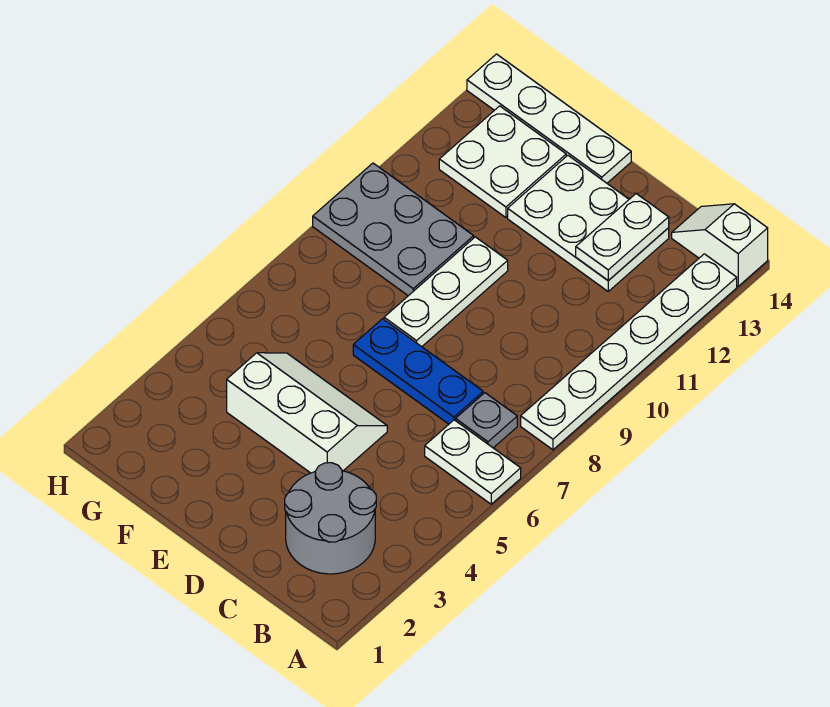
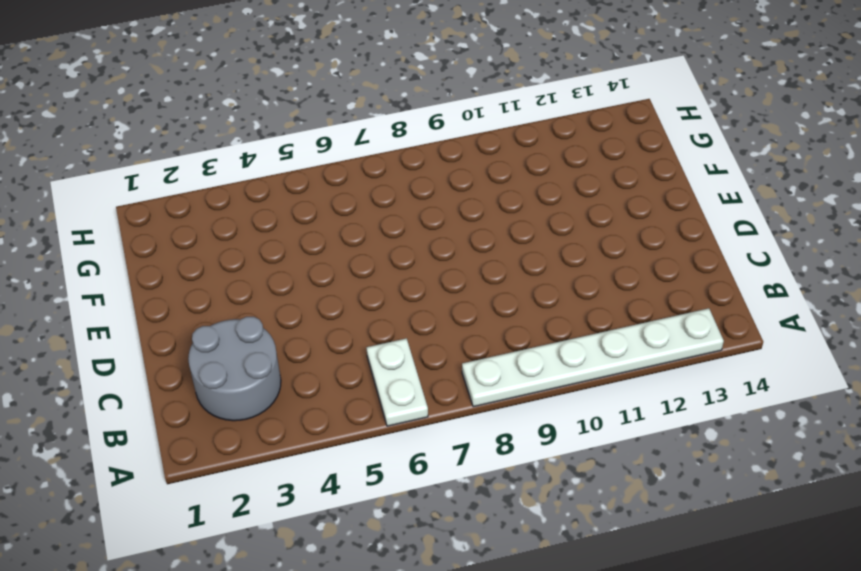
none -> white slope A14:B14 level 1 top A
none -> grey plate B7 level 1
none -> blue plate C7:E7 level 1

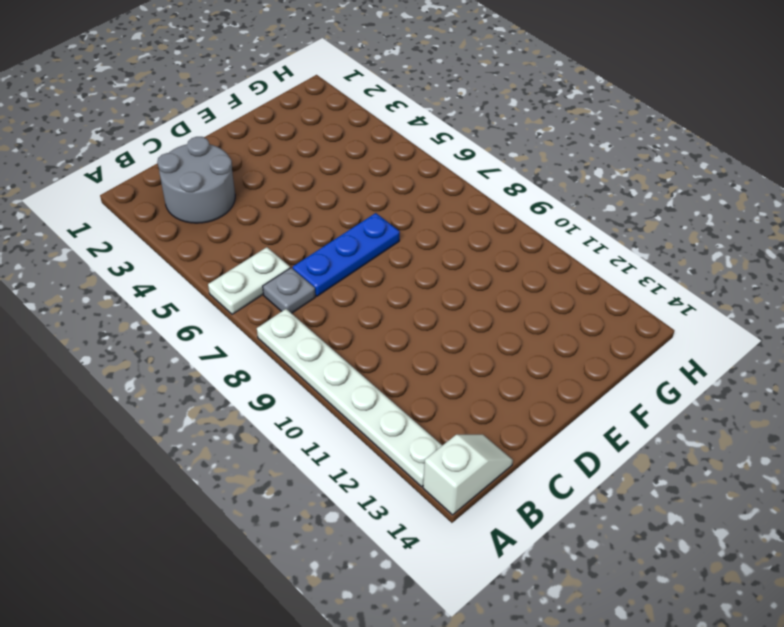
none -> white plate C12:E13 level 1
none -> white slope D4:F5 level 1 top 4
none -> white plate E8:E10 level 1

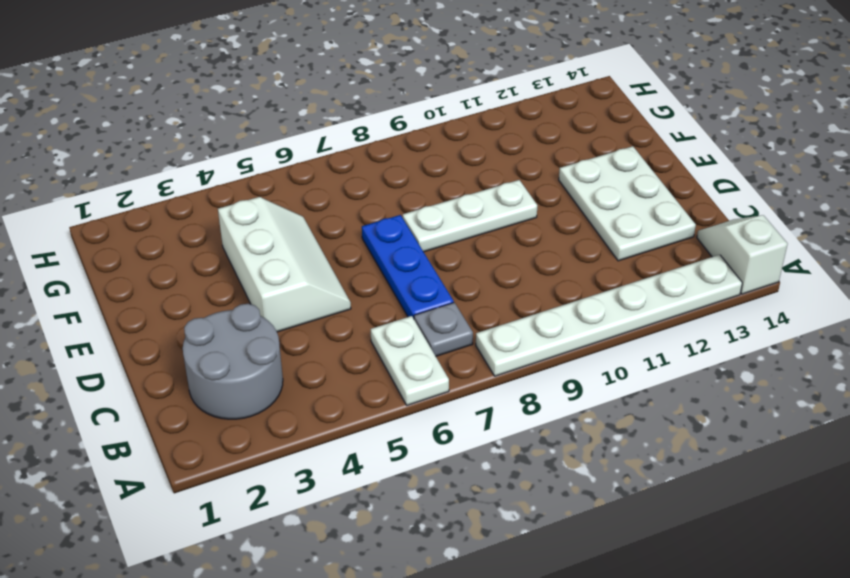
none -> white plate E14:H14 level 1
none -> grey plate F9:H10 level 1
none -> white plate F12:G13 level 1

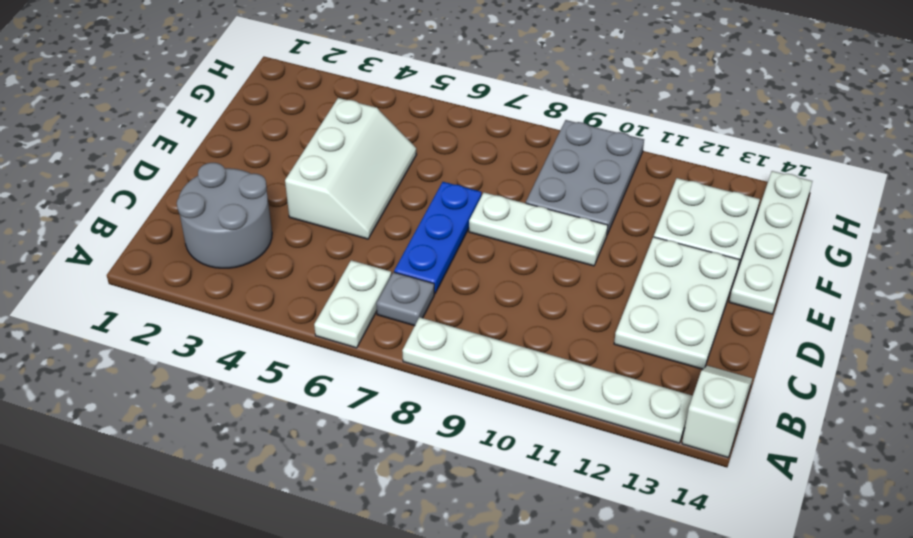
none -> white plate C12:C13 level 2

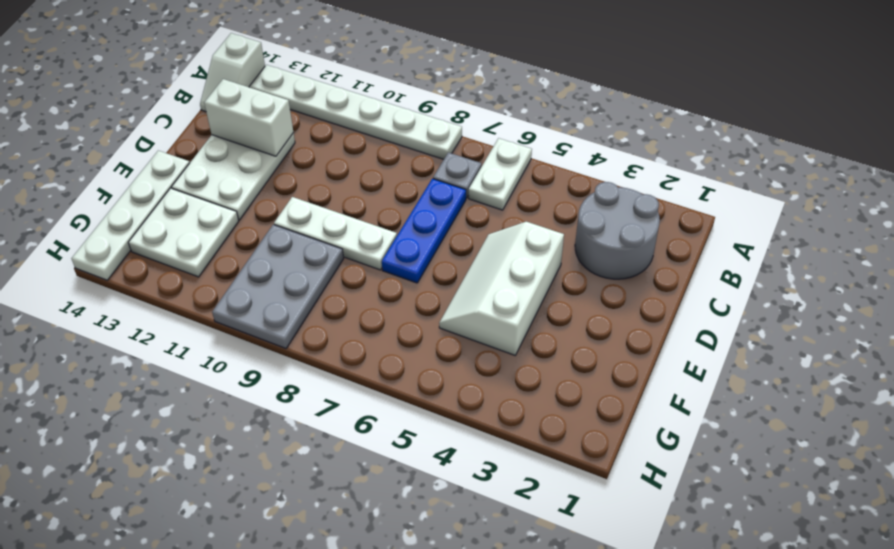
white brick C12:C13 level 2 -> white plate C12:C13 level 2

